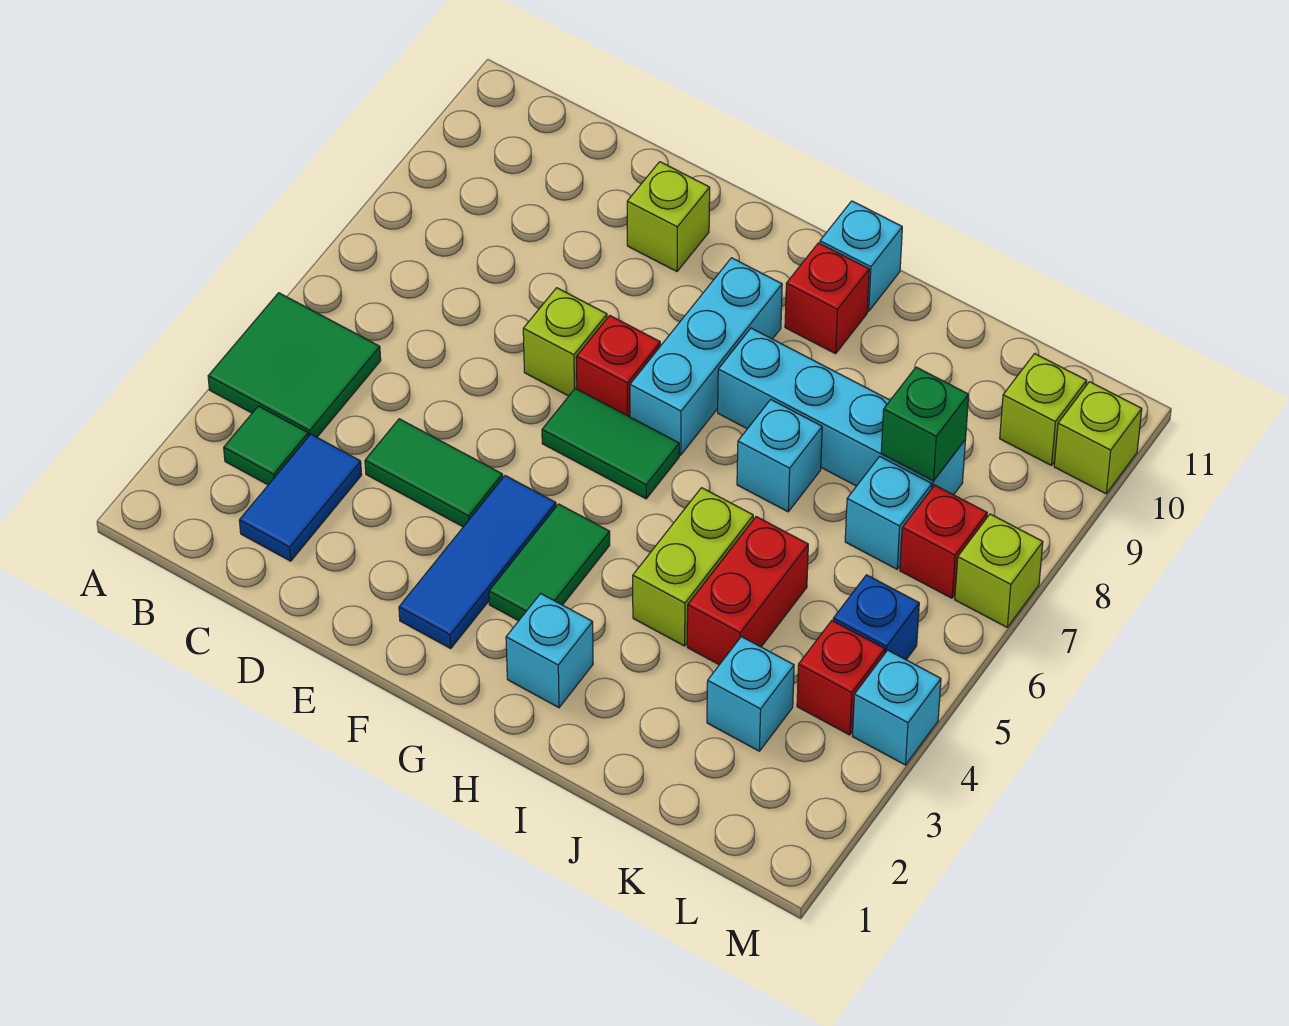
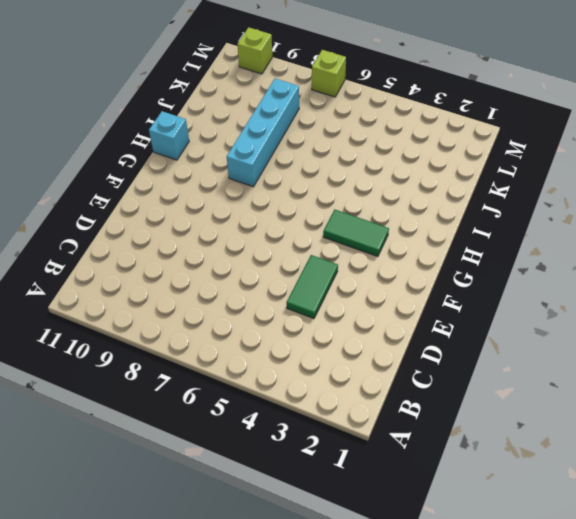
none -> green tile A4:B5 level 1
none -> green tile B3 level 1
none -> blue tile C2:C3 level 1

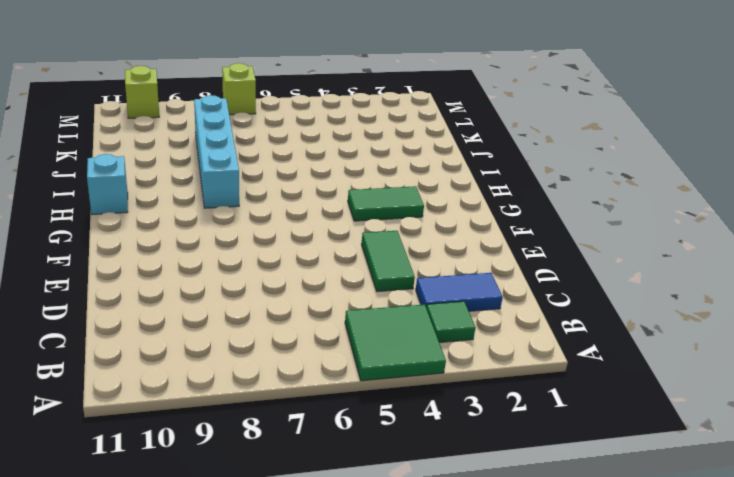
none -> lime brick E7 level 1
none -> lime brick E10 level 1
none -> blue tile F2:F4 level 1

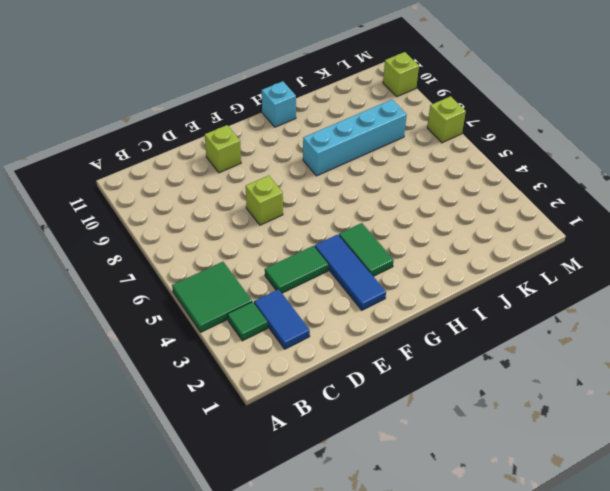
none -> green tile F6:G6 level 1
none -> red brick F7 level 1
none -> cyan brick G7:G9 level 1

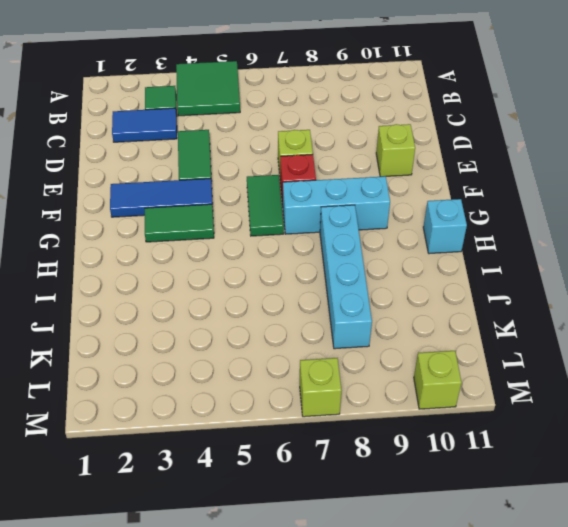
none -> cyan brick H2 level 1
none -> red brick H10 level 1
none -> lime brick I4:I5 level 1

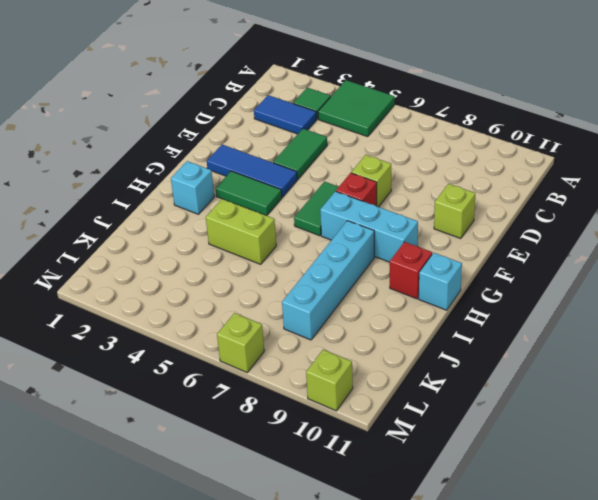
none -> cyan brick I7 level 1
none -> red brick J4:J5 level 1
none -> cyan brick K3 level 1

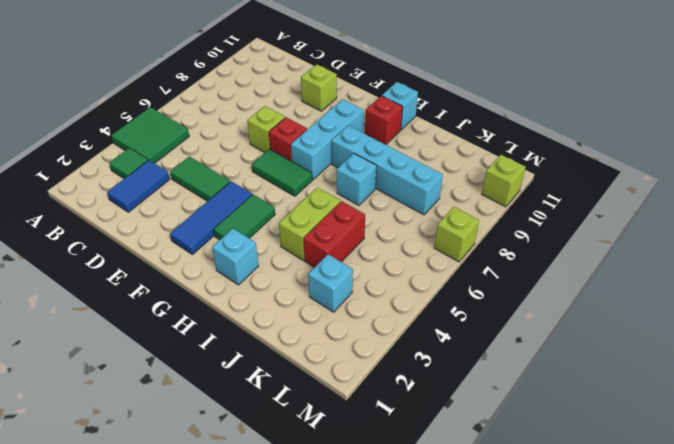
none -> cyan brick K7 level 1
none -> red brick L4 level 1
none -> blue brick L5 level 1

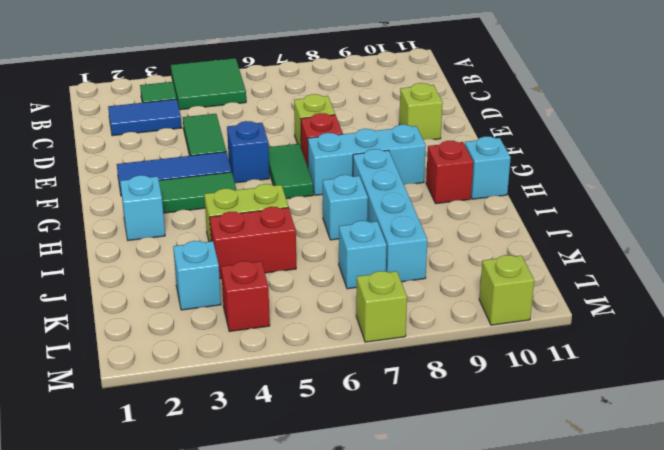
blue brick F5 level 1 -> blue brick L5 level 1
none -> red brick L7 level 1
none -> lime brick L10 level 1
none -> cyan brick M4 level 1

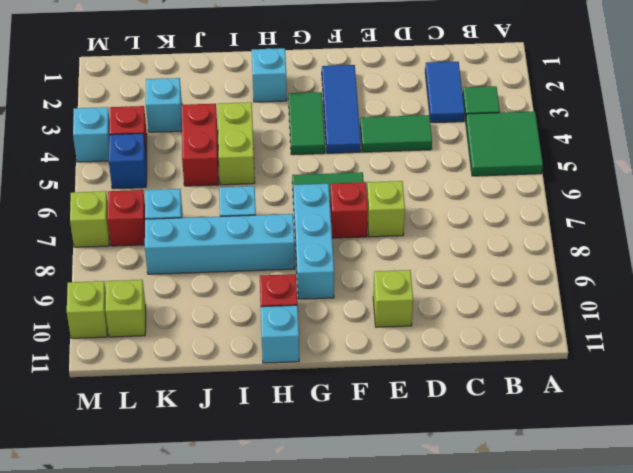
none -> green brick K8 level 2

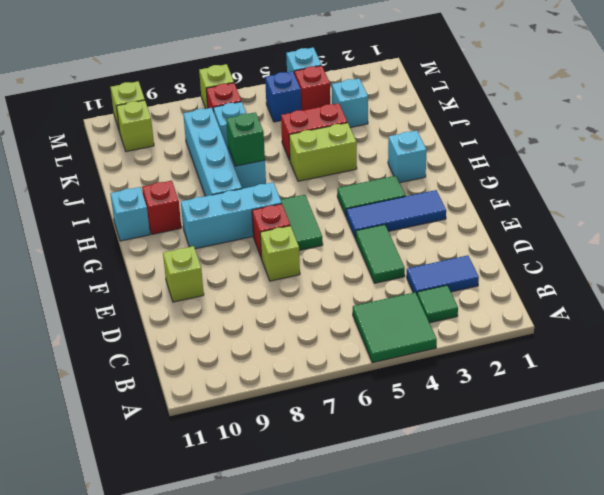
green brick I7 level 2 -> green brick K8 level 2

